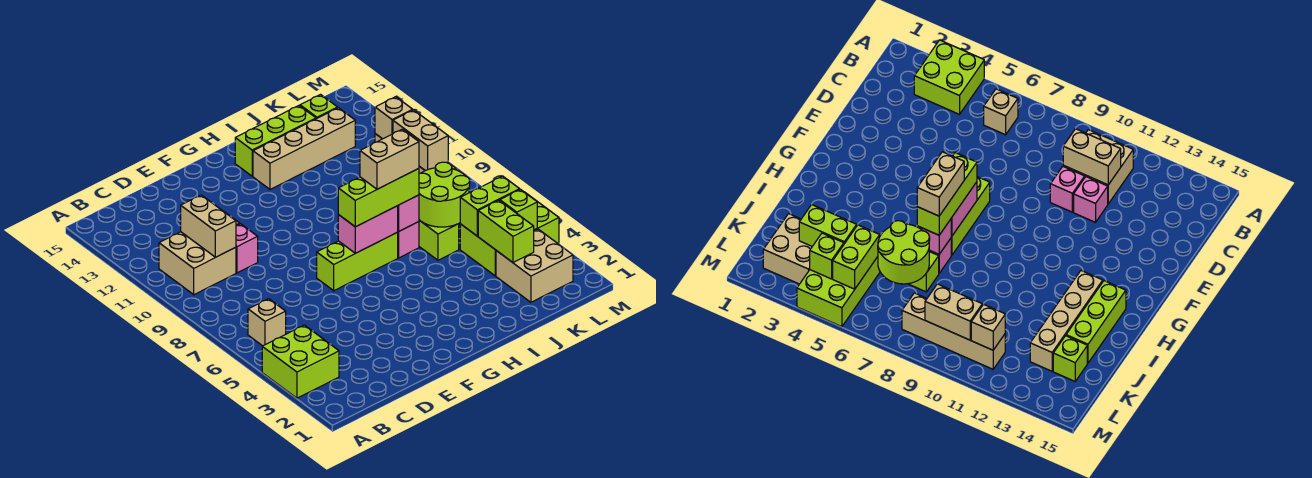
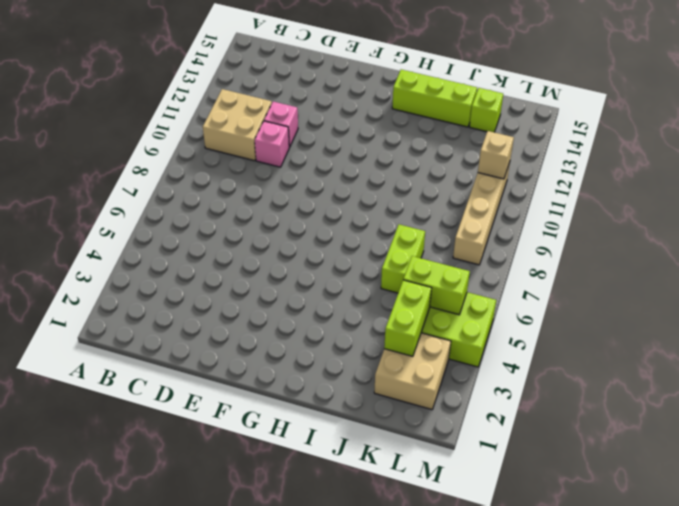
none -> lime brick A3:B4 level 1
none -> tan brick B6 level 1
none -> lime brick F7:H7 level 1

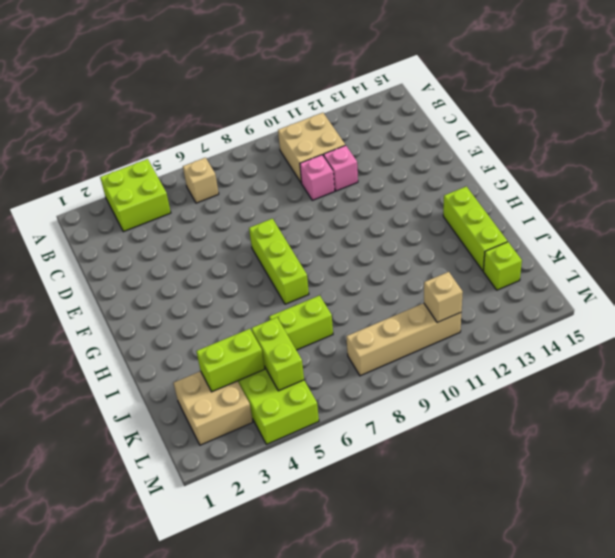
none -> tan brick H13:K13 level 1
none -> pink brick I7 level 1
none -> tan brick C10:C11 level 2

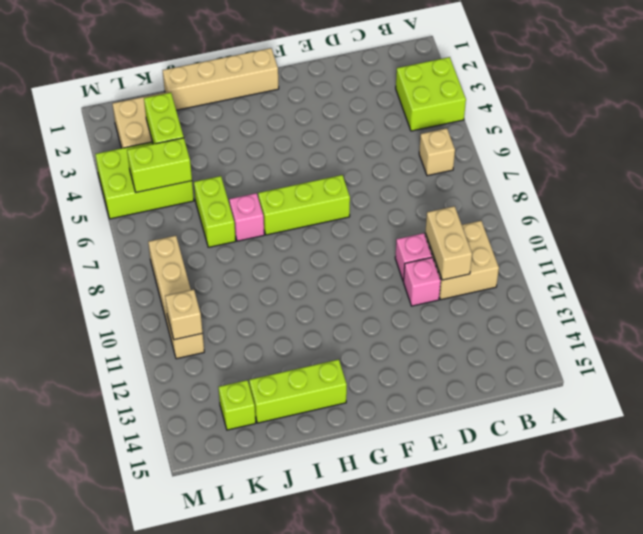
tan brick G1:J1 level 1 -> tan brick H13:K13 level 1
none -> pink brick G7:H7 level 2
none -> pink brick I7 level 2
none -> lime round brick J6:K7 level 2

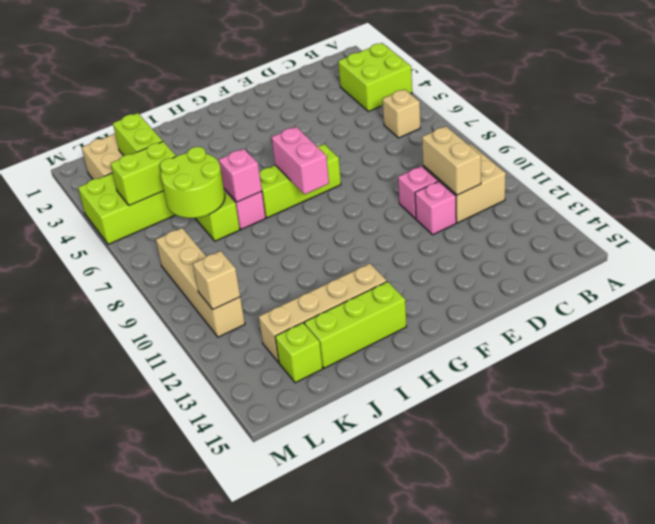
pink brick G7:G8 level 2 -> pink brick G7:H7 level 2
none -> lime brick L4 level 2
none -> tan brick L9:L10 level 2
none -> lime brick G7:I7 level 3

